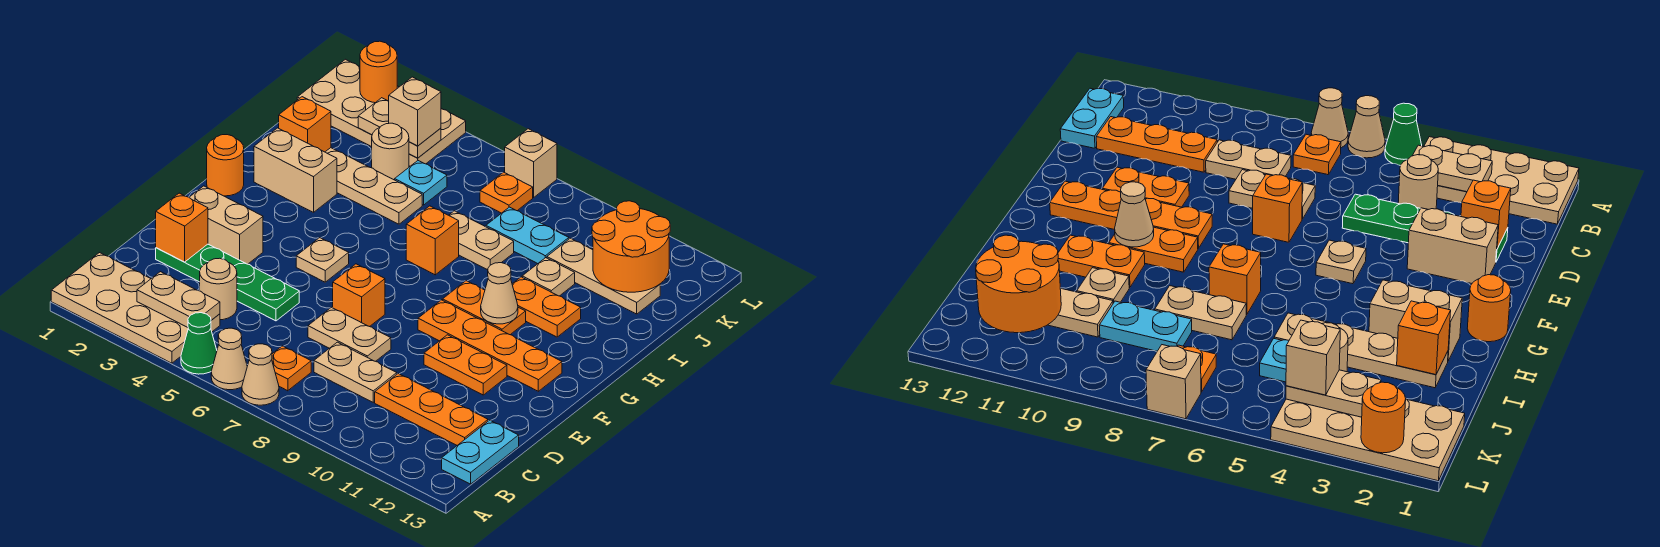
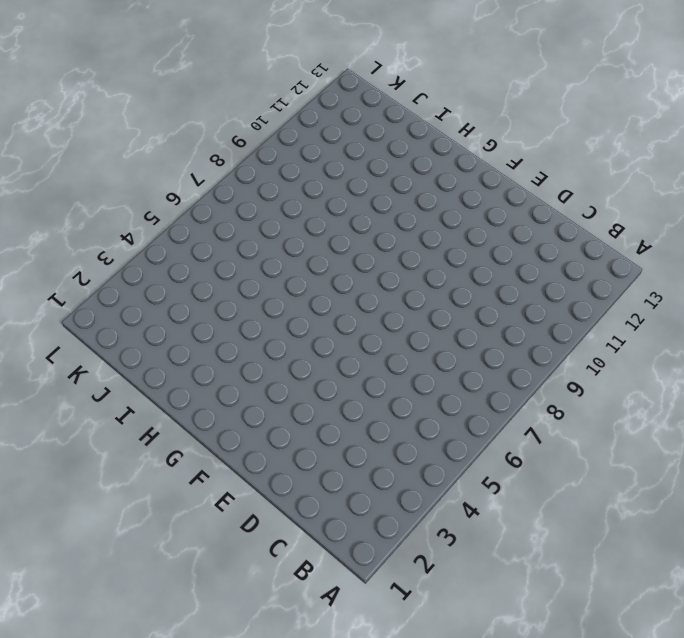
none -> tan plate A1:B4 level 1
none -> green cone A5 level 1
none -> tan cone A6 level 1
none -> tan cone A7 level 1

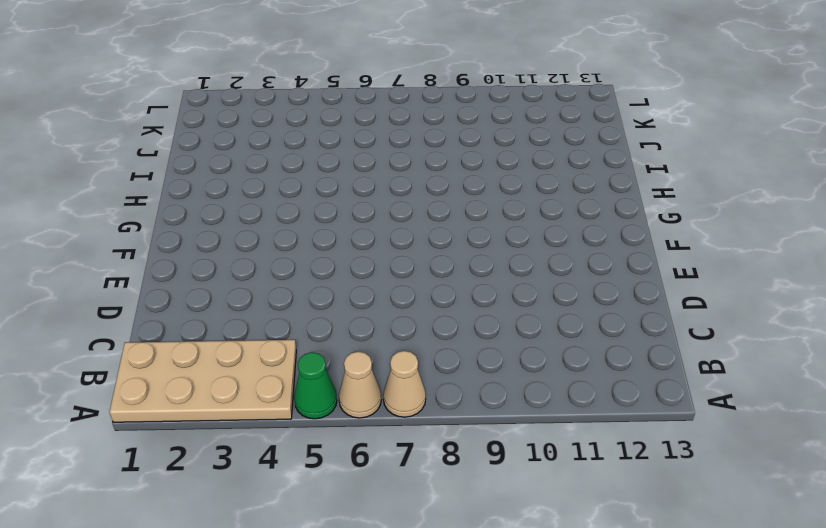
none -> orange plate B7 level 1
none -> cyan plate B13:C13 level 1
none -> tan round brick C4 level 1
none -> tan plate C8:C9 level 1

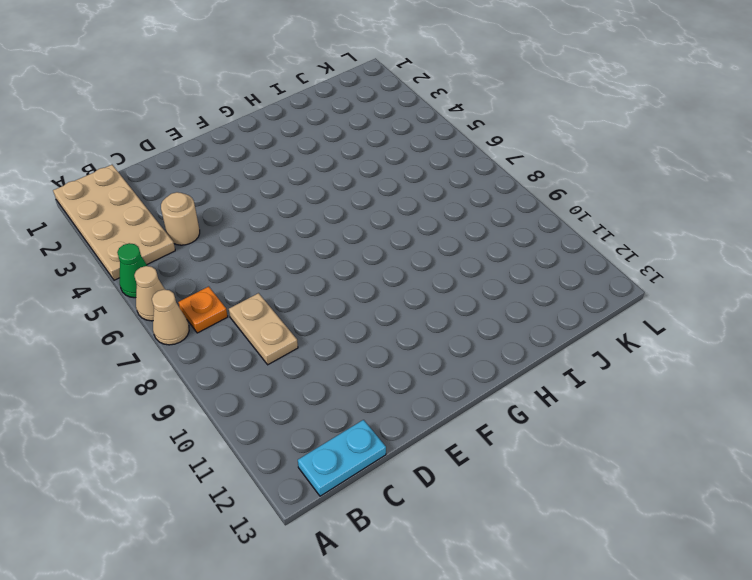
none -> orange plate C10:C12 level 1
none -> green plate D2:D5 level 1
none -> tan plate D7:D8 level 1
none -> tan brick E2:E3 level 1

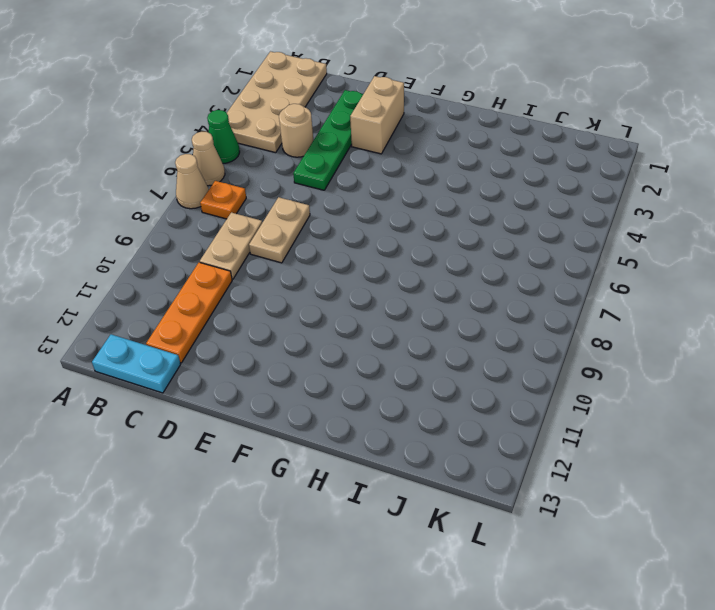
none -> orange brick E7 level 1
none -> orange plate E10:E11 level 1
none -> tan plate F5 level 1
none -> orange plate F9:F12 level 1

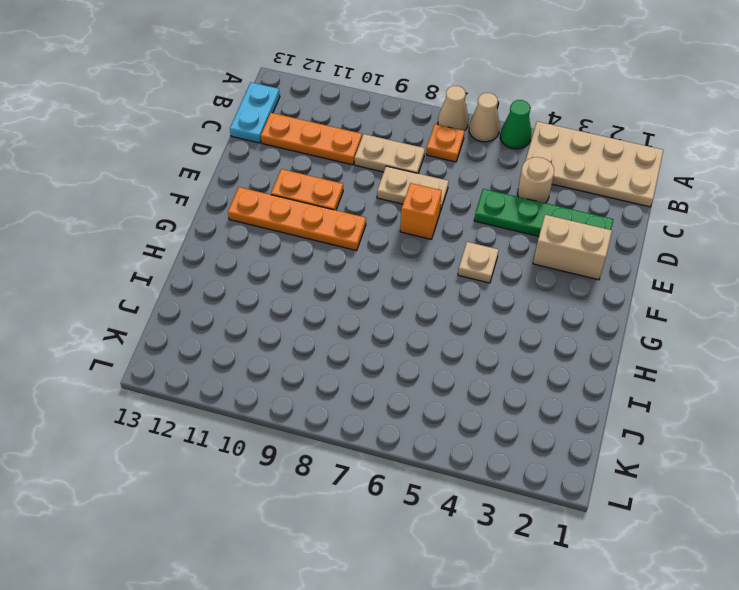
none -> orange round brick G1 level 1
none -> orange plate G9:G10 level 1
none -> tan brick H2:H3 level 1
none -> orange brick H7 level 1

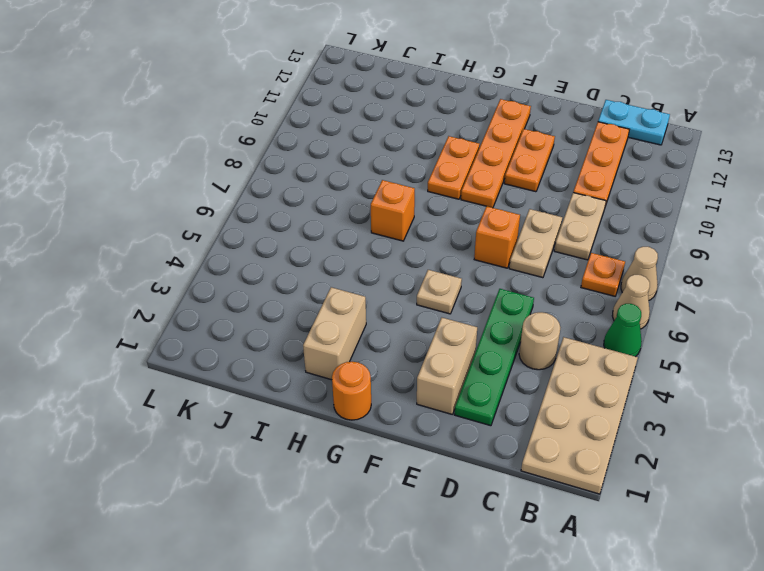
none -> orange plate H10:H11 level 1
none -> tan plate I2:I5 level 1
none -> tan plate I7:I8 level 1
none -> tan plate I10 level 1

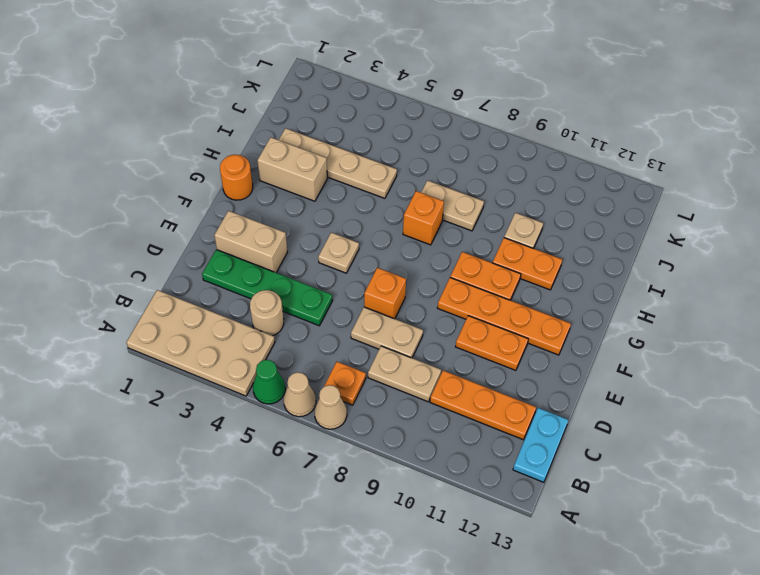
none -> tan round brick J4 level 1
none -> cyan plate J5 level 1
none -> cyan plate J8:J9 level 1
none -> tan plate J10:J12 level 1

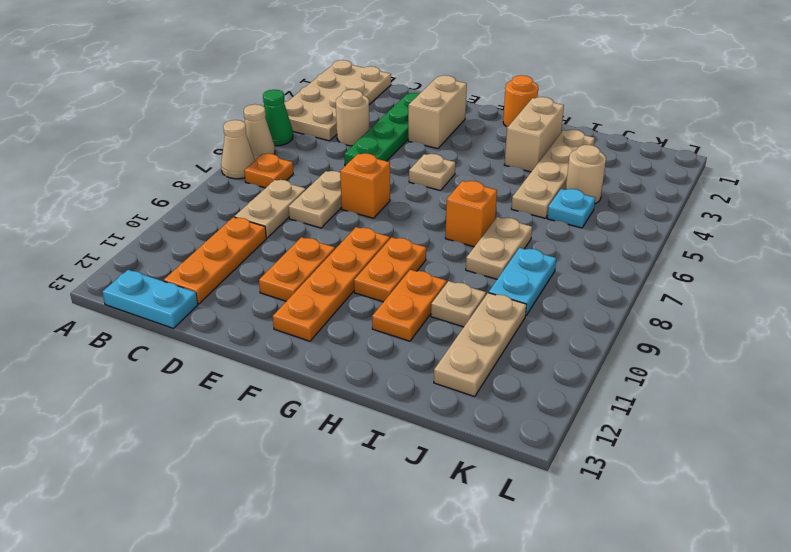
none -> tan plate K1:L4 level 1
none -> orange plate K7 level 1
none -> tan brick L7 level 1
none -> tan plate B3:B4 level 2

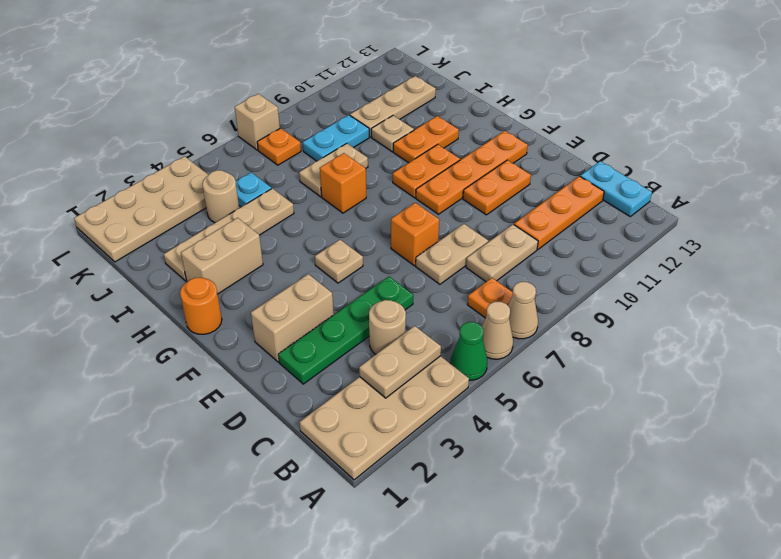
none -> orange brick D2 level 2
none -> tan cone G10 level 2
none -> orange brick I2 level 2
none -> orange round brick J11:K12 level 2

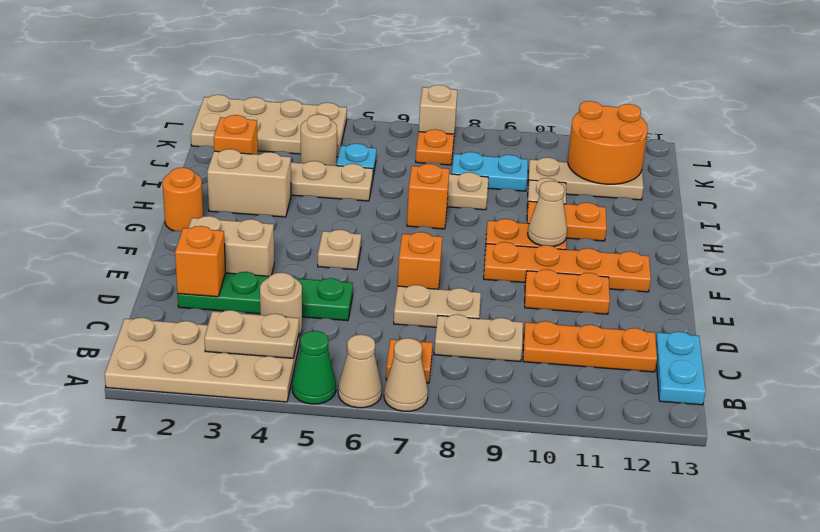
none -> tan plate K3:K4 level 2
none -> orange round brick L2 level 2
none -> tan brick K4 level 3

